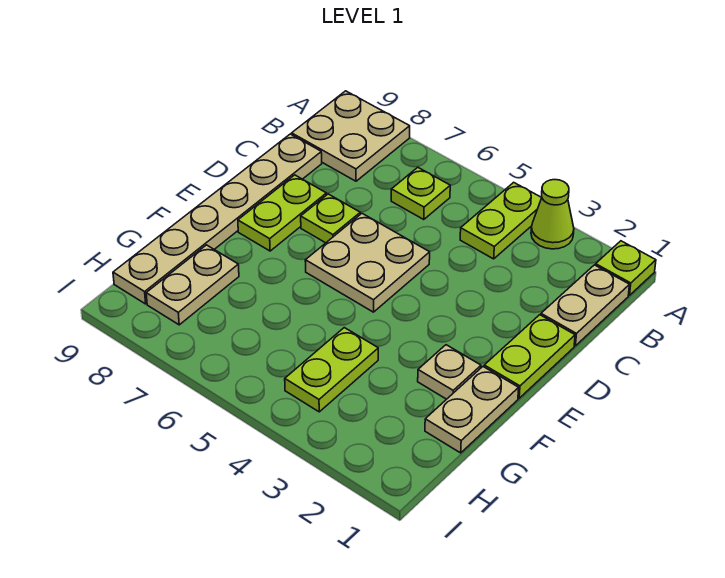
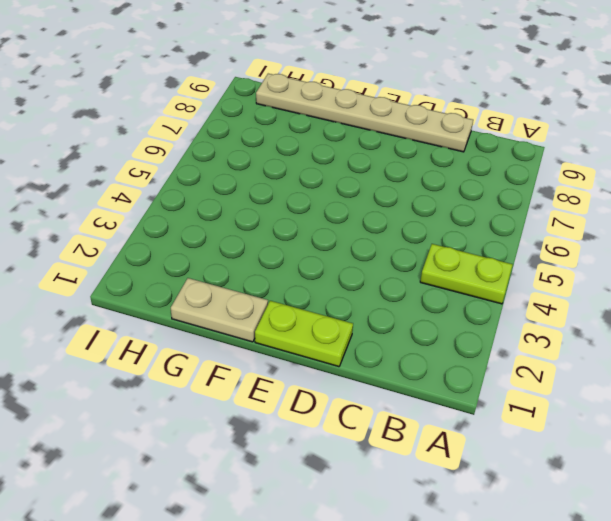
none -> lime plate A1 level 1
none -> lime cone A3 level 1
none -> tan plate A8:B9 level 1

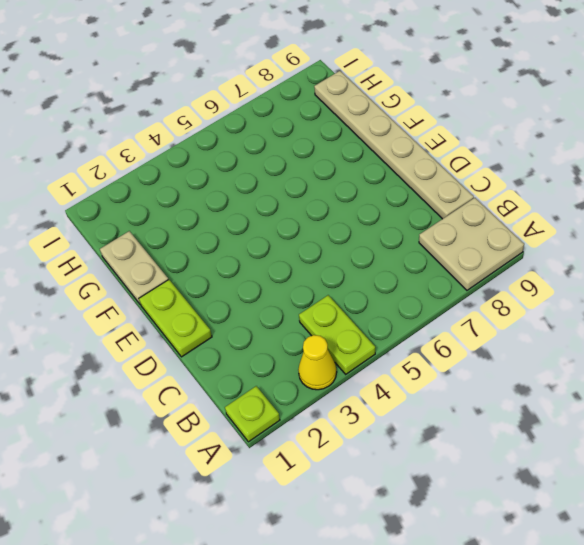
yellow cone A3 level 1 -> lime cone A3 level 1
none -> tan plate B1:C1 level 1
none -> lime plate B6 level 1
none -> tan plate D5:E6 level 1

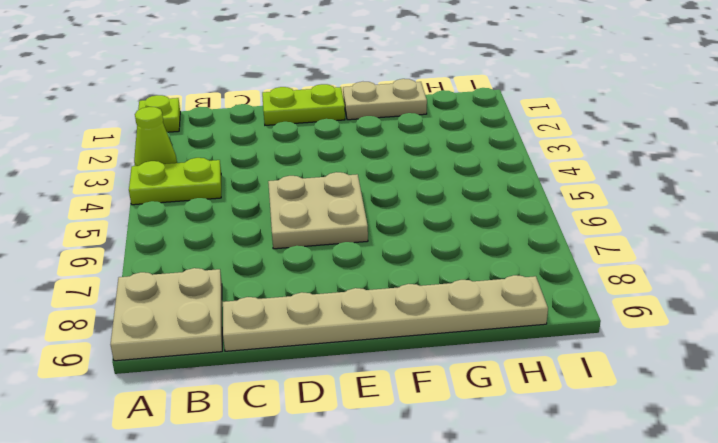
none -> tan plate B1:C1 level 1
none -> lime plate B6 level 1
none -> lime plate D7 level 1

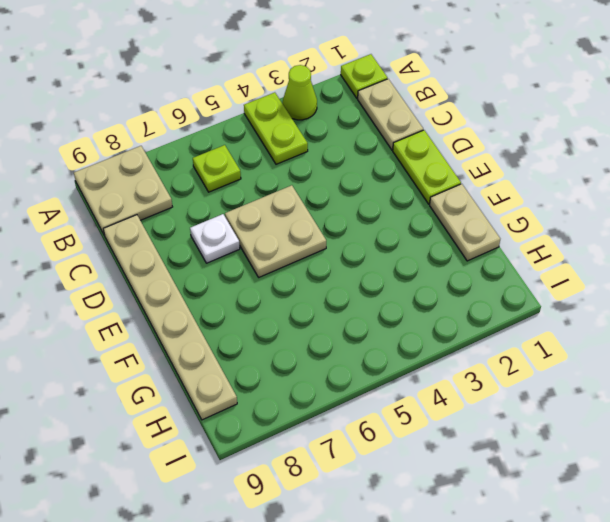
white plate D7 level 1 -> lime plate D7 level 1
none -> lime plate D8:E8 level 1
none -> tan plate F2 level 1
none -> lime plate G4:H4 level 1

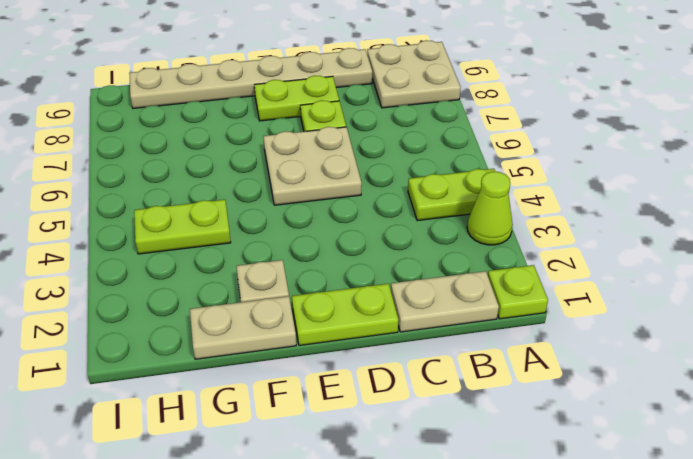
none -> lime plate B6 level 1
none -> tan plate G8:H8 level 1

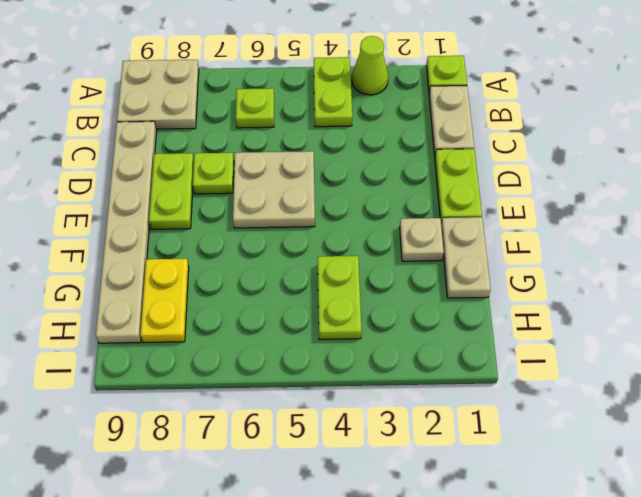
yellow plate G8:H8 level 1 -> tan plate G8:H8 level 1

